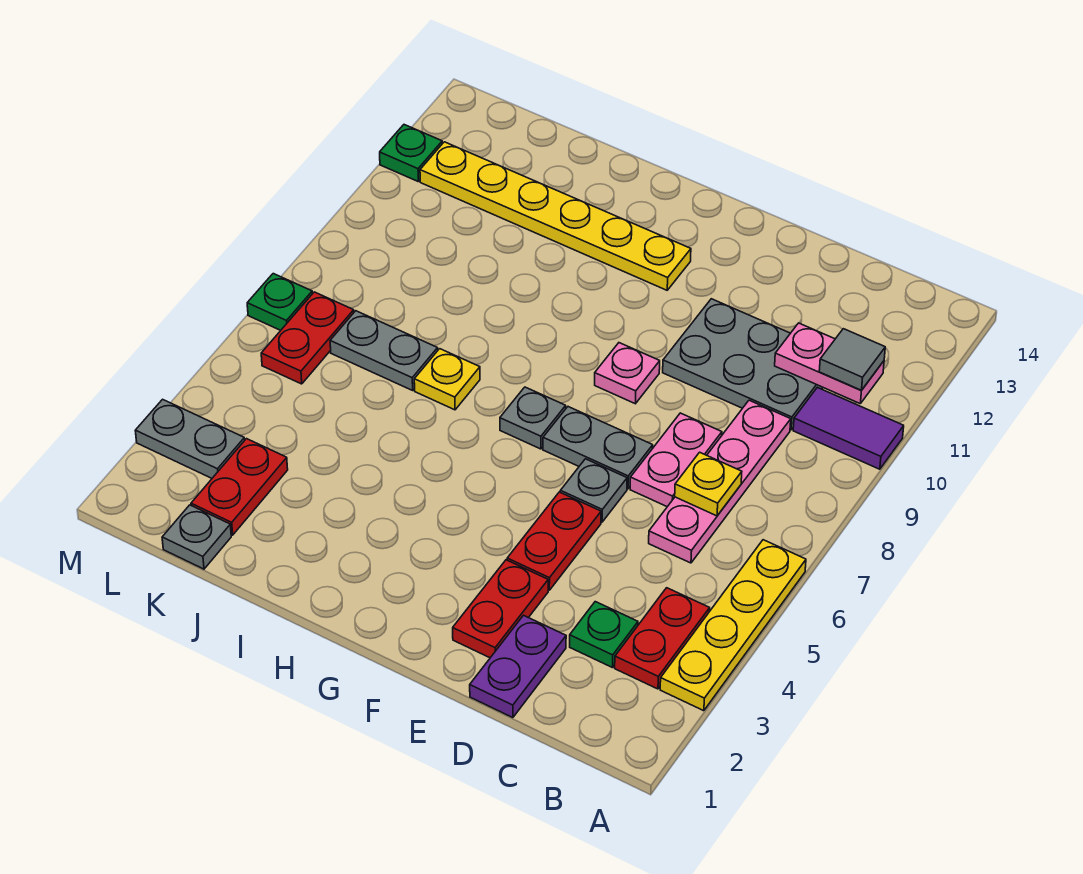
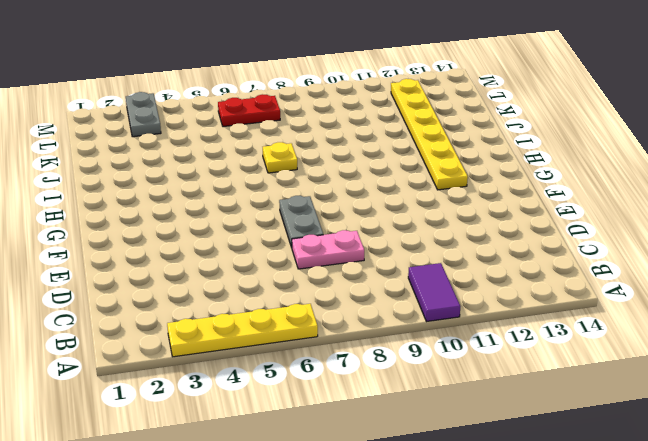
none -> red plate B3:B4 level 1
none -> green plate C3 level 1
none -> pink plate C6:C9 level 1

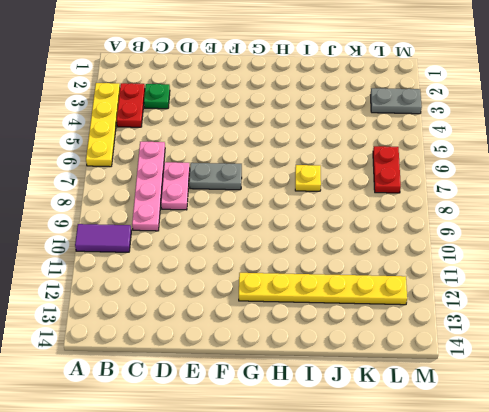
none -> grey plate C10:E11 level 1
none -> purple plate D1:D2 level 1
none -> red plate E2:E3 level 1

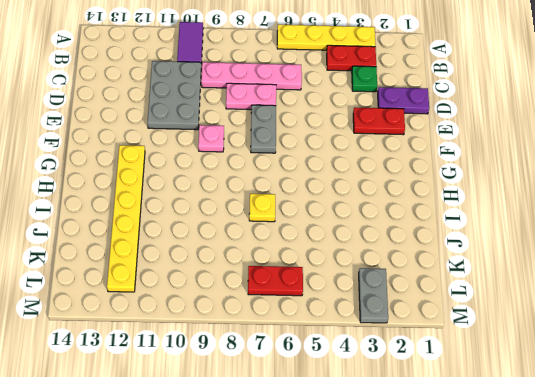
none -> red plate E4:E5 level 1
none -> grey plate E6 level 1
none -> grey plate G7 level 1

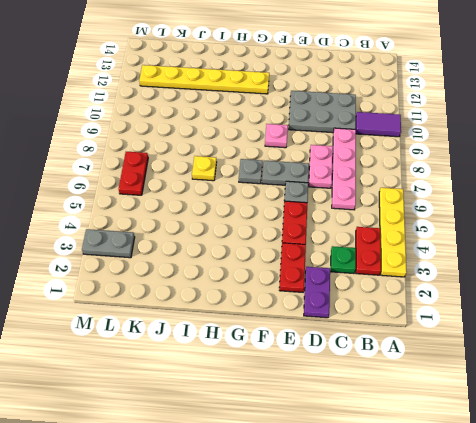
none -> grey plate J7:K7 level 1
none -> grey plate K1 level 1
none -> red plate K2:K3 level 1

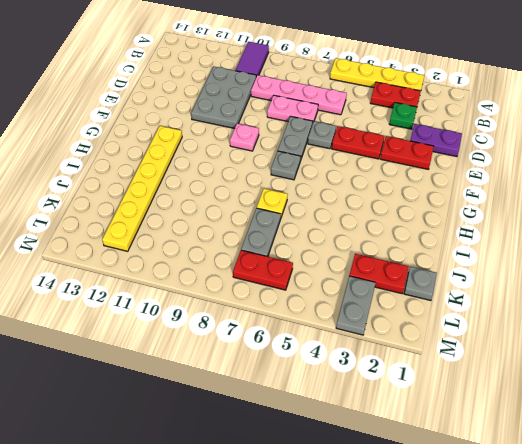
none -> green plate M7 level 1
none -> green plate M12 level 1
none -> pink plate B11:C11 level 2

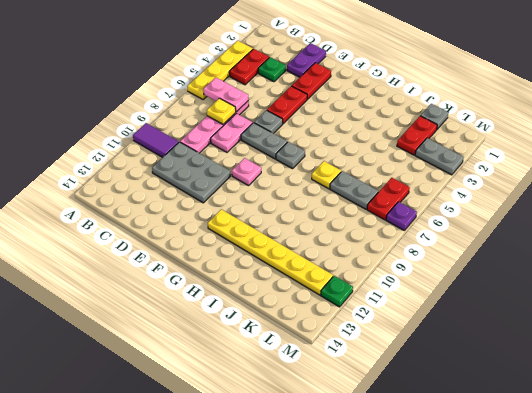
pink plate B6:C6 level 2 -> pink plate B11:C11 level 2
purple plate M7 level 1 -> green plate M7 level 1
none -> grey tile B11 level 3

